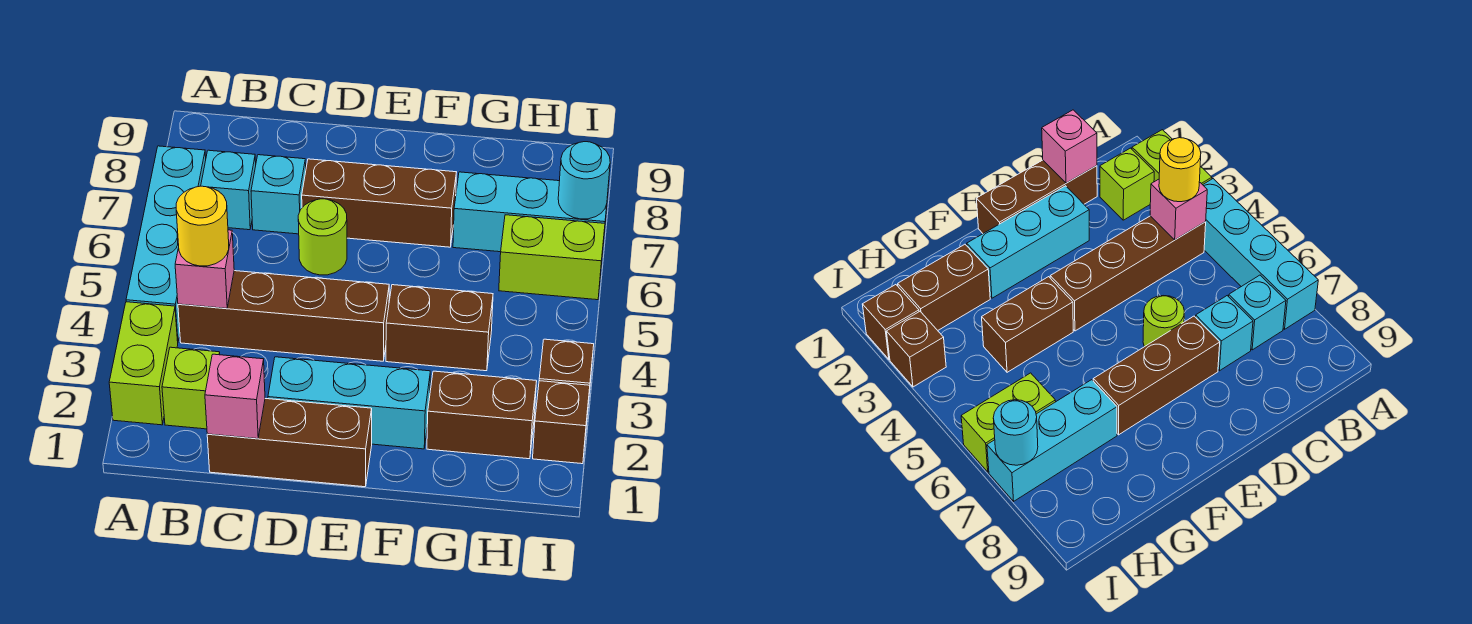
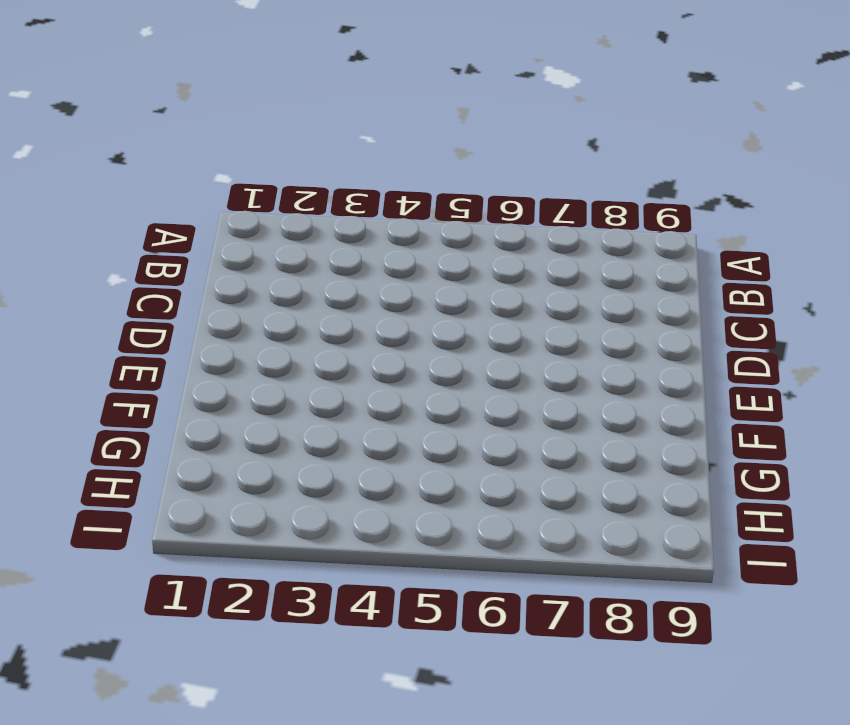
none -> lime brick A2:A3 level 1
none -> cyan brick A4:A7 level 1
none -> lime brick B2 level 1

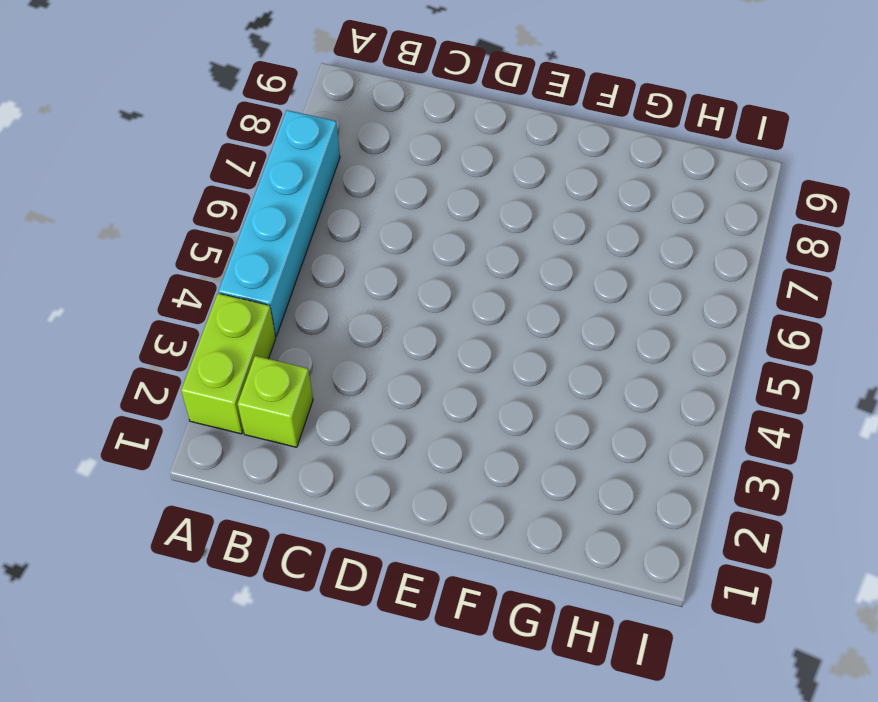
none -> brown brick B4:E4 level 1
none -> cyan brick B7 level 1
none -> brown brick C1:E1 level 1

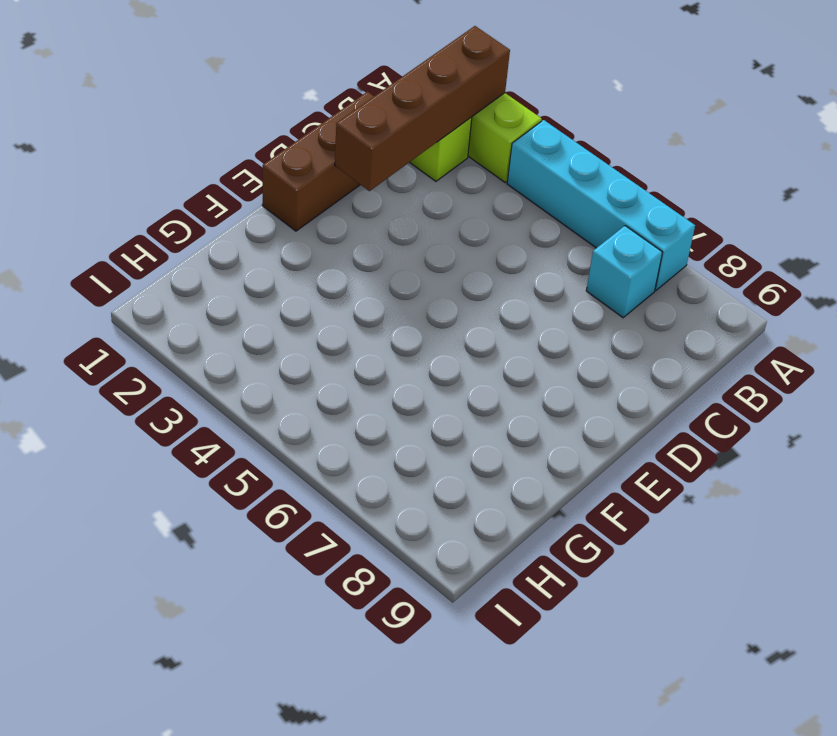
brown brick A2:D2 level 2 -> brown brick B4:E4 level 1
none -> cyan brick C7 level 1
none -> cyan brick D2:F2 level 1
none -> lime round brick D6 level 1

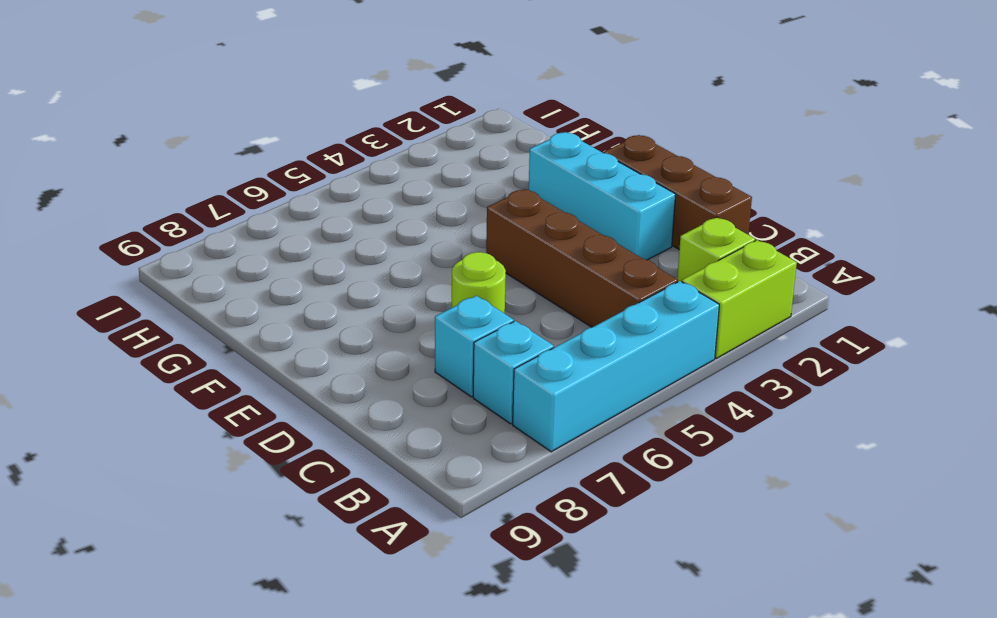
none -> brown brick D7:F7 level 1
none -> brown brick F4:G4 level 1
none -> brown brick G2:H2 level 1

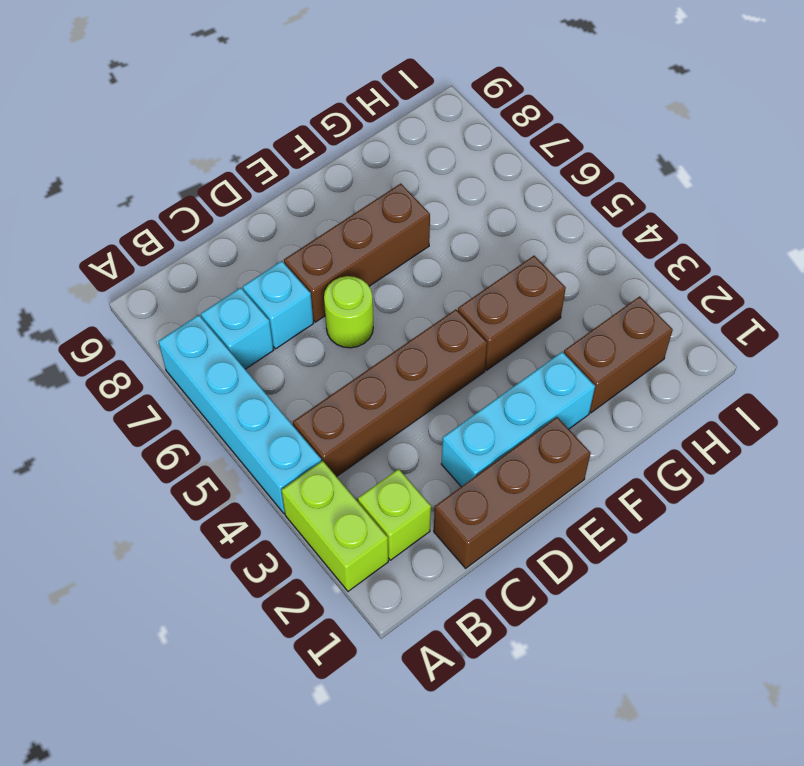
none -> cyan brick G7:I7 level 1
none -> lime brick H6:I6 level 1
none -> brown brick I2 level 1

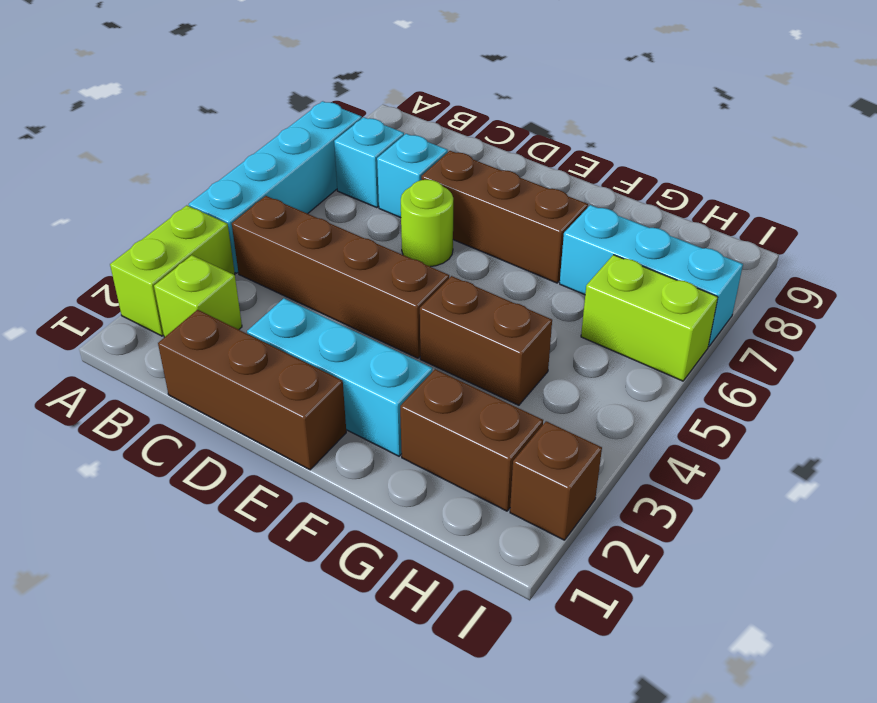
none -> brown brick I3 level 1
none -> pink brick B4 level 2
none -> pink brick C1 level 2

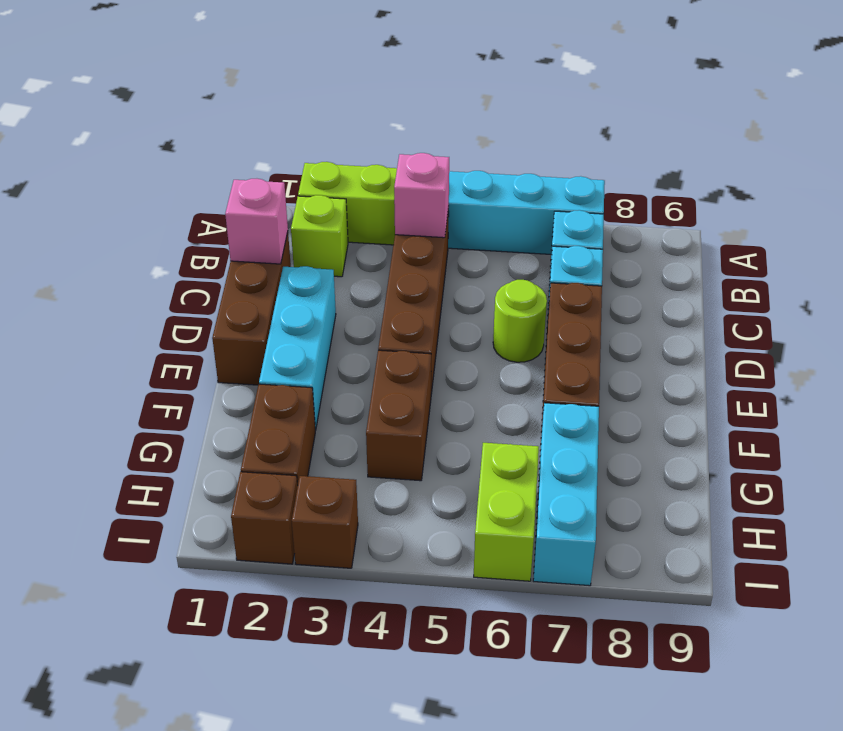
none -> cyan round brick I7 level 2
none -> yellow round brick B4 level 3

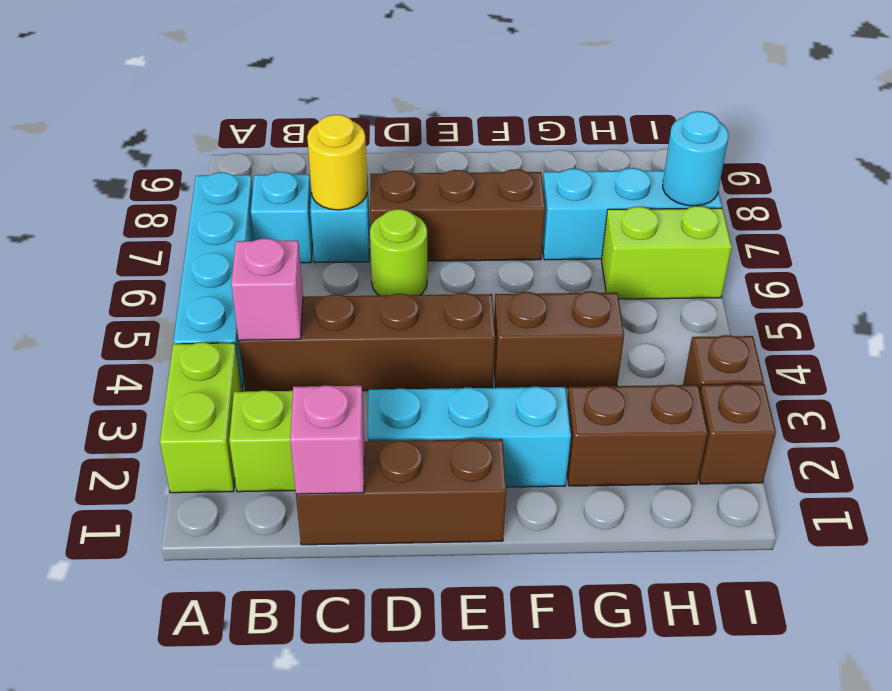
yellow round brick C7 level 2 -> yellow round brick B4 level 3

